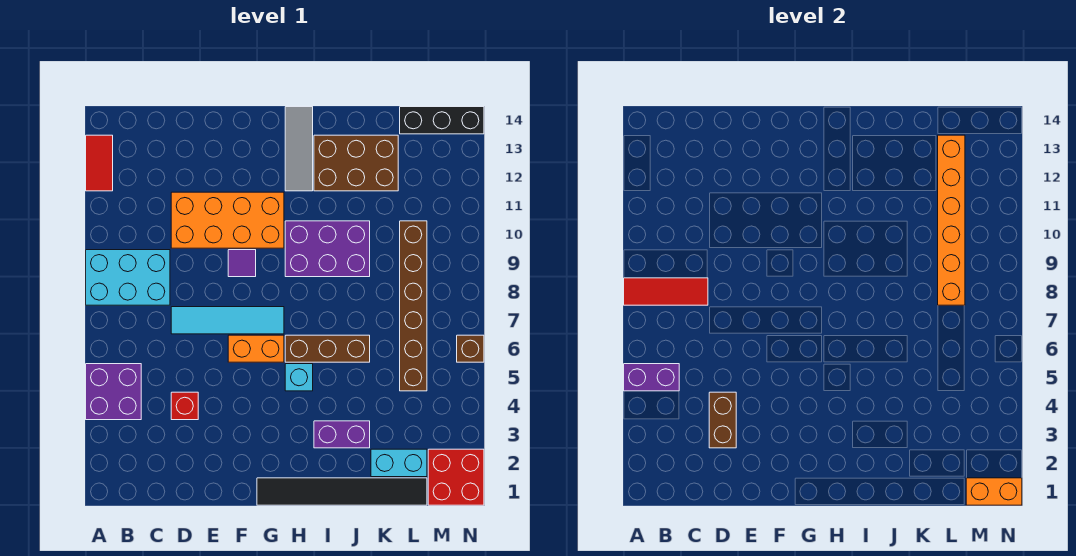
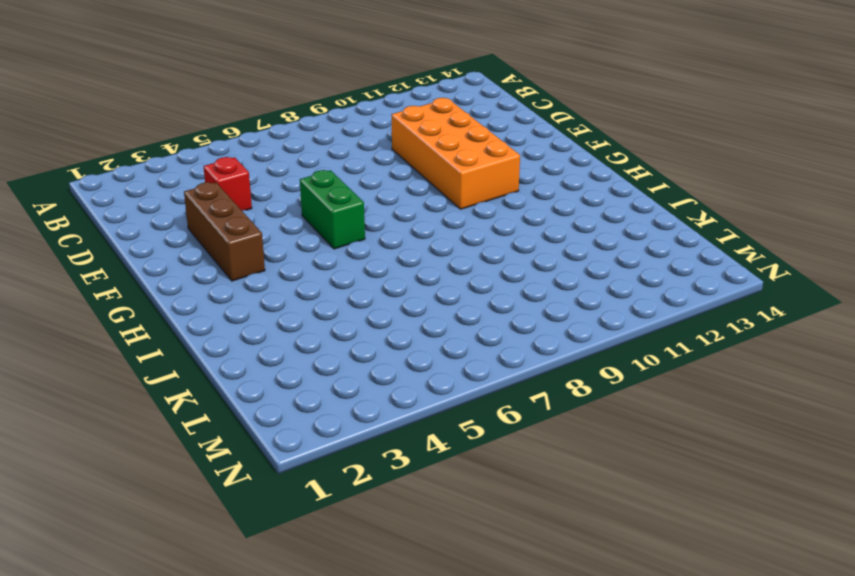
brown brick E3:G3 level 1 -> brown brick H6:J6 level 1
green brick F6:G6 level 1 -> orange brick F6:G6 level 1
none -> purple brick A4:B5 level 1
none -> cyan brick A8:C9 level 1
none -> red tile A12:A13 level 1

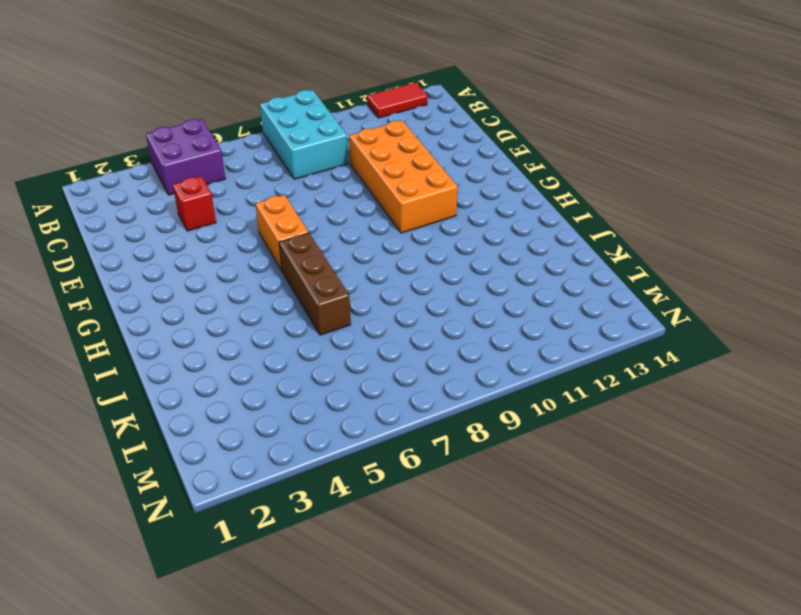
none -> cyan tile D7:G7 level 1
none -> purple tile F9 level 1
none -> black tile G1:L1 level 1

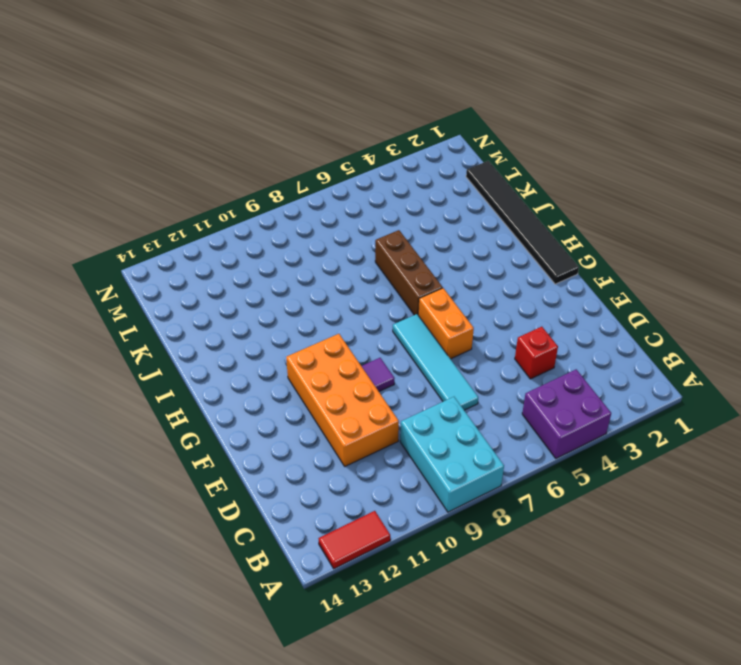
none -> cyan brick H5 level 1
none -> purple brick H9:J10 level 1
none -> grey tile H12:H14 level 1

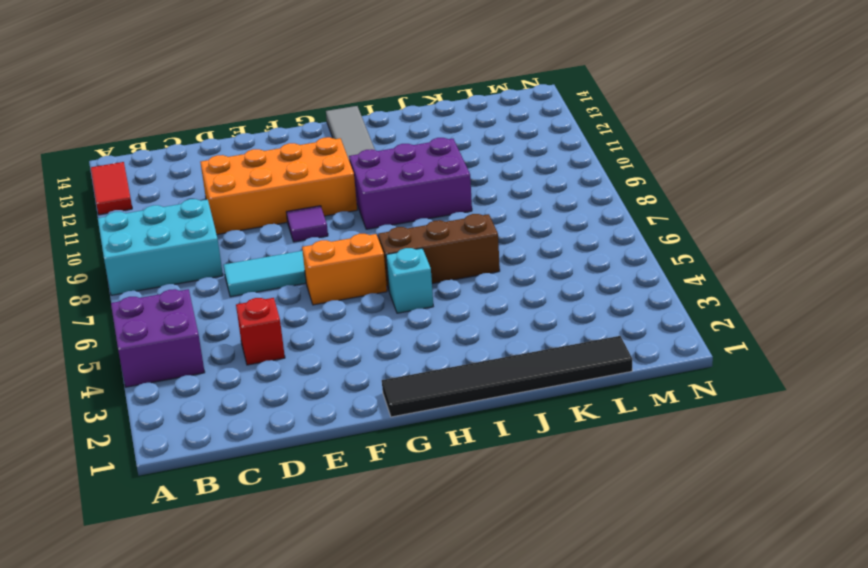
none -> purple brick I3:J3 level 1
none -> brown brick I12:K13 level 1
none -> cyan brick K2:L2 level 1

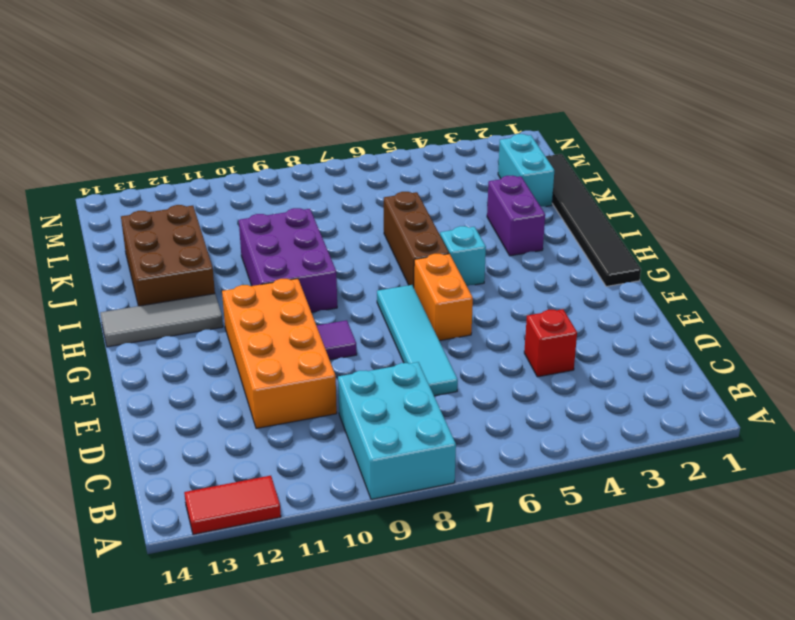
none -> purple brick A4:B5 level 1
none -> brown brick L5:L10 level 1
none -> black brick L14:N14 level 1

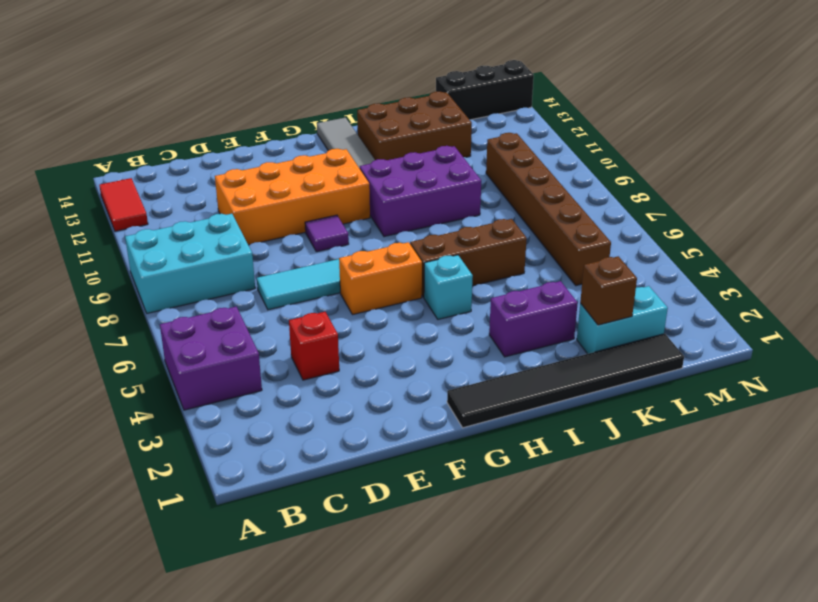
brown brick K2 level 2 -> brown brick N6 level 1
none -> red brick M1:N2 level 1
none -> purple brick A5:B5 level 2
none -> red tile A8:C8 level 2

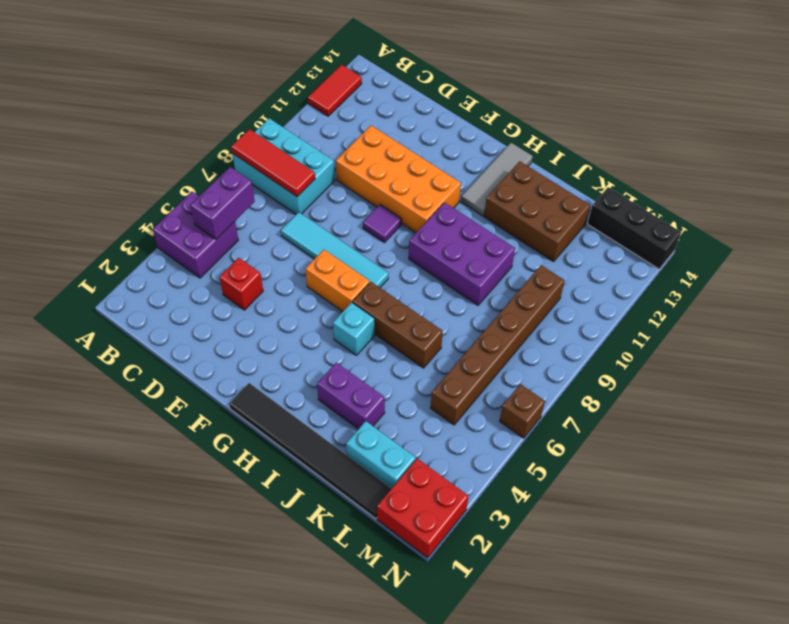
purple brick B5:B6 level 2 -> purple brick A5:B5 level 2
none -> brown brick D3:D4 level 2
none -> orange brick L8:L13 level 2
none -> orange brick M1:N1 level 2

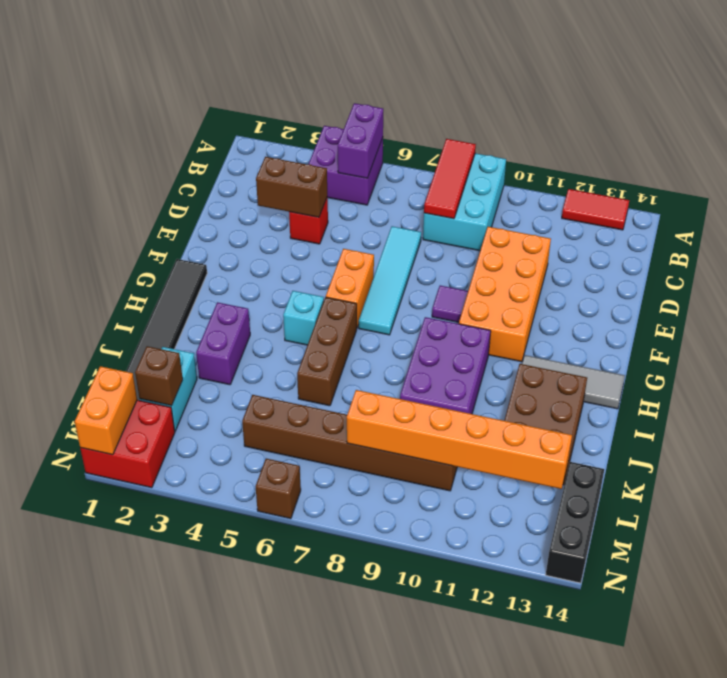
brown brick L2 level 2 -> none

